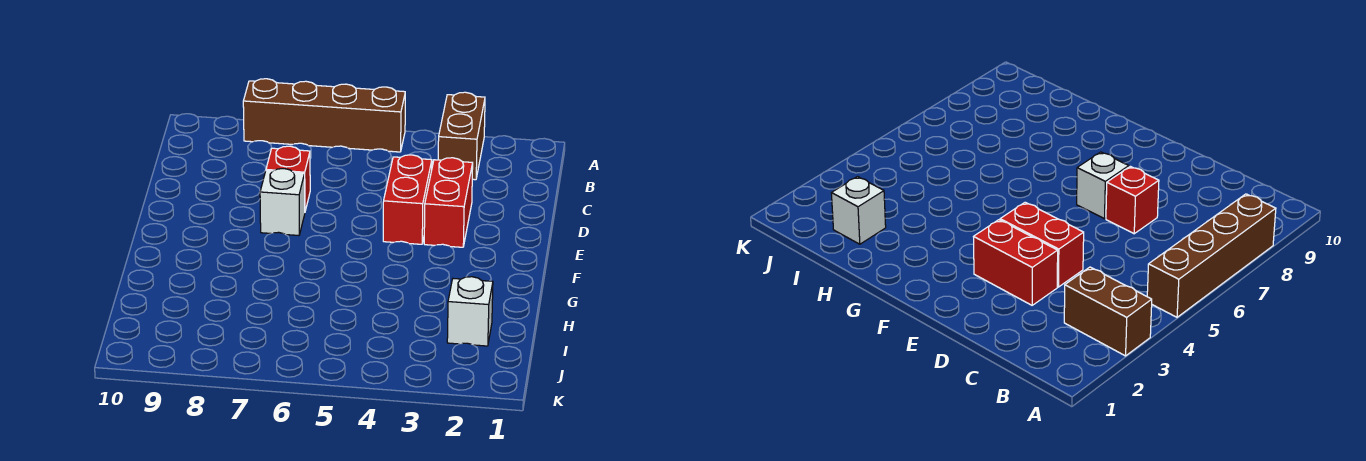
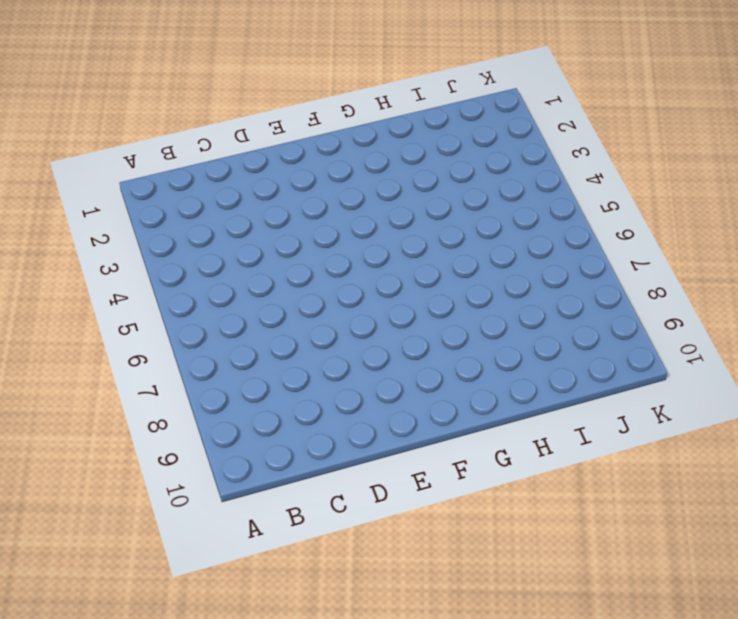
none -> brown brick A3:B3 level 1
none -> brown brick A5:A8 level 1

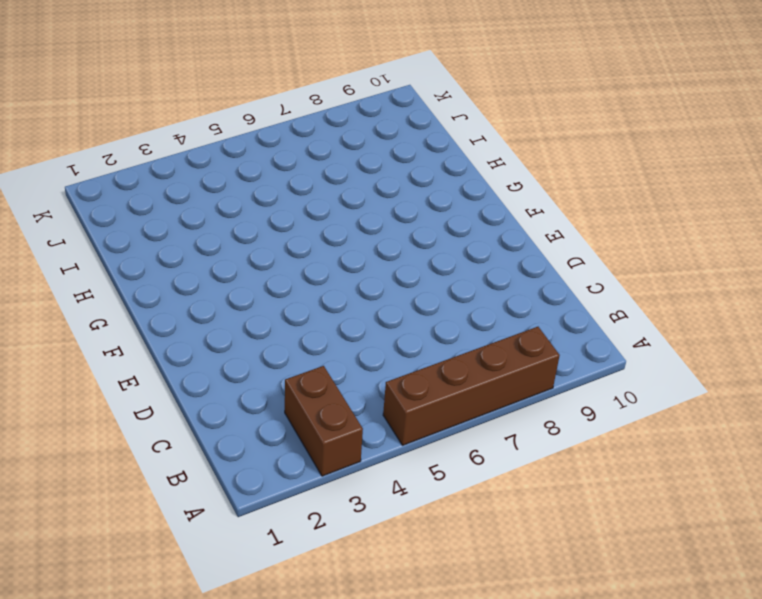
none -> red brick D3:E3 level 1
none -> red brick D4:E4 level 1

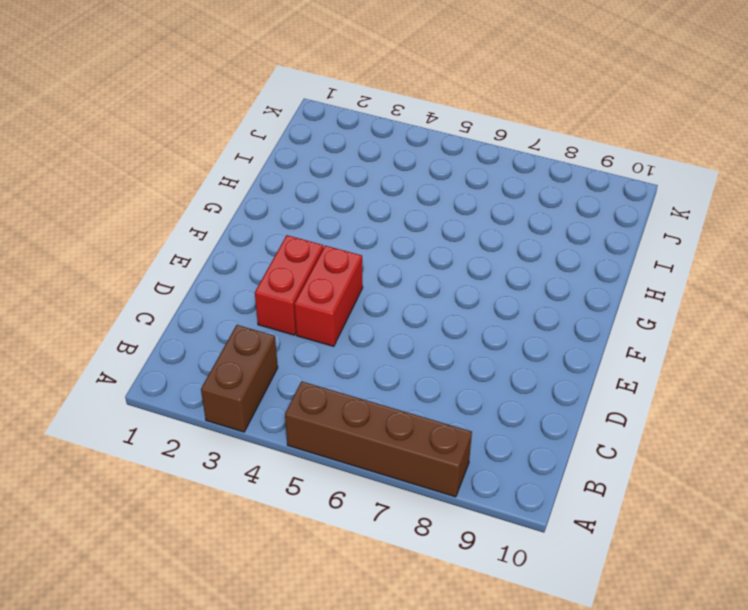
none -> red brick D7 level 1
none -> white brick E7 level 1

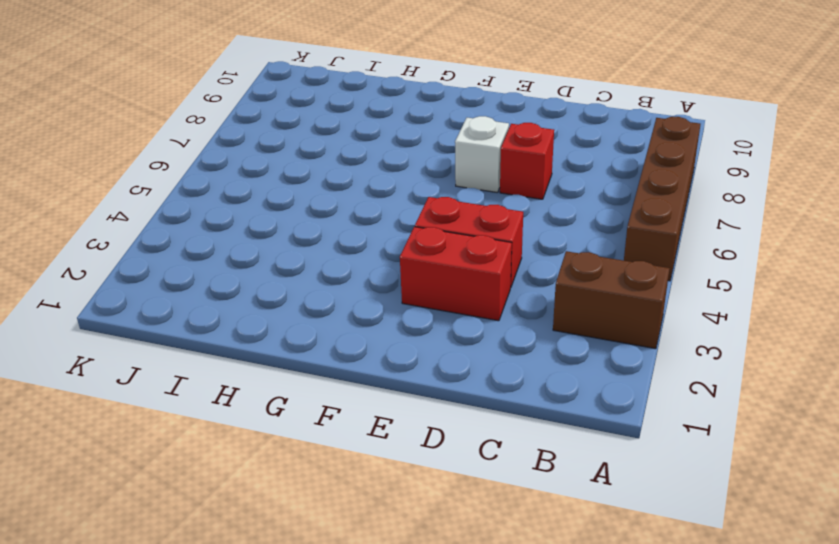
none -> white brick I2 level 1

